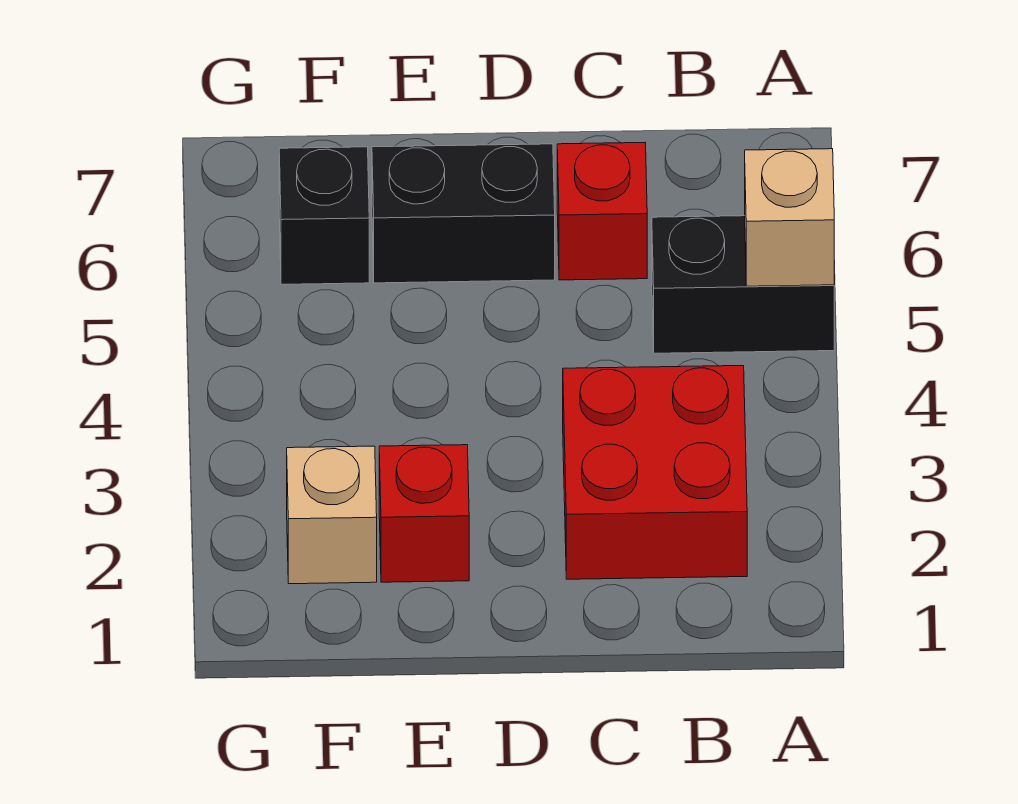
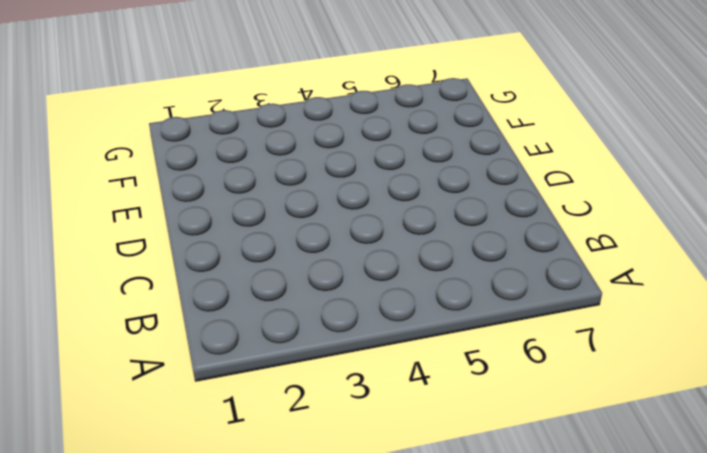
none -> black brick A5:B5 level 1
none -> red brick B2:C3 level 1

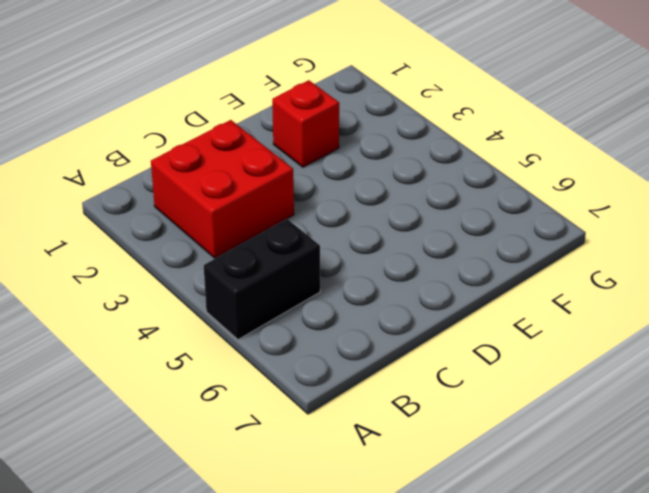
none -> red brick C6 level 1
none -> black brick D6:E6 level 1

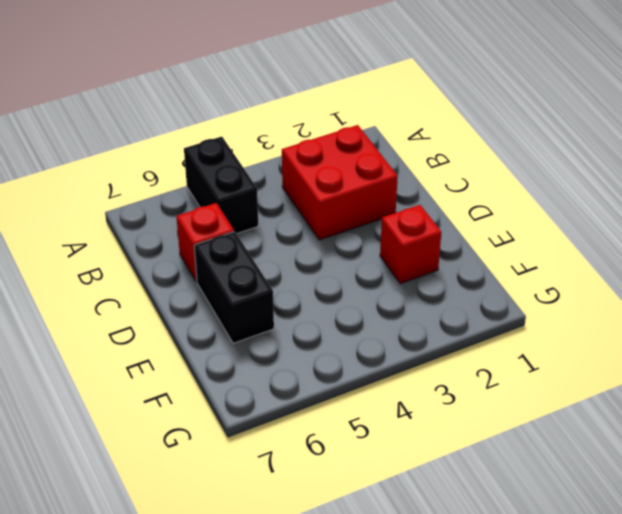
none -> tan brick F2 level 1
none -> black brick F6 level 1

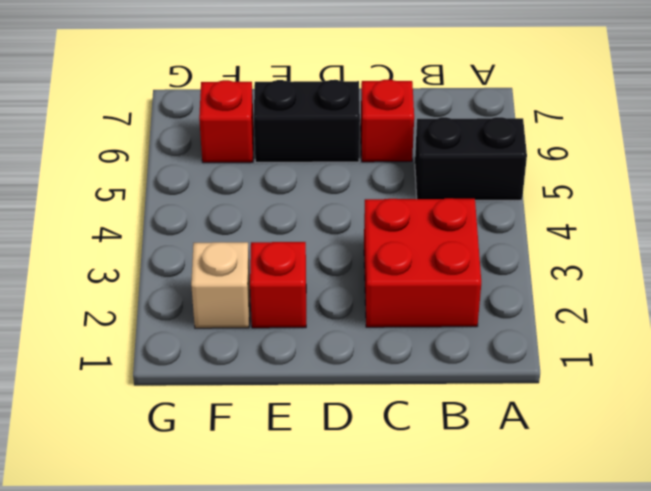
red brick F6 level 1 -> black brick F6 level 1
none -> tan brick A5 level 2

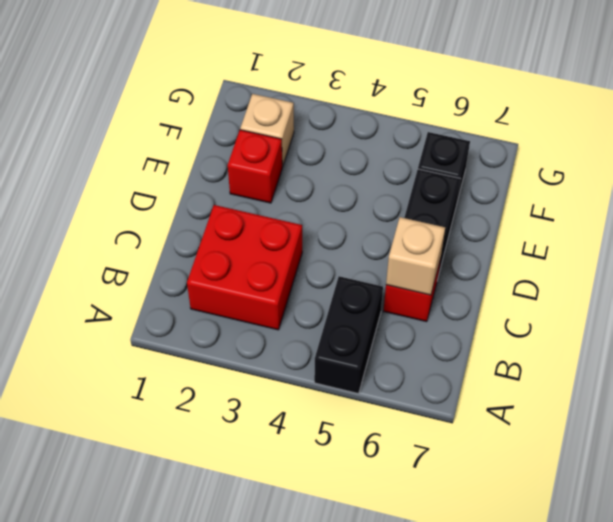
tan brick C6 level 2 -> tan brick A5 level 2

